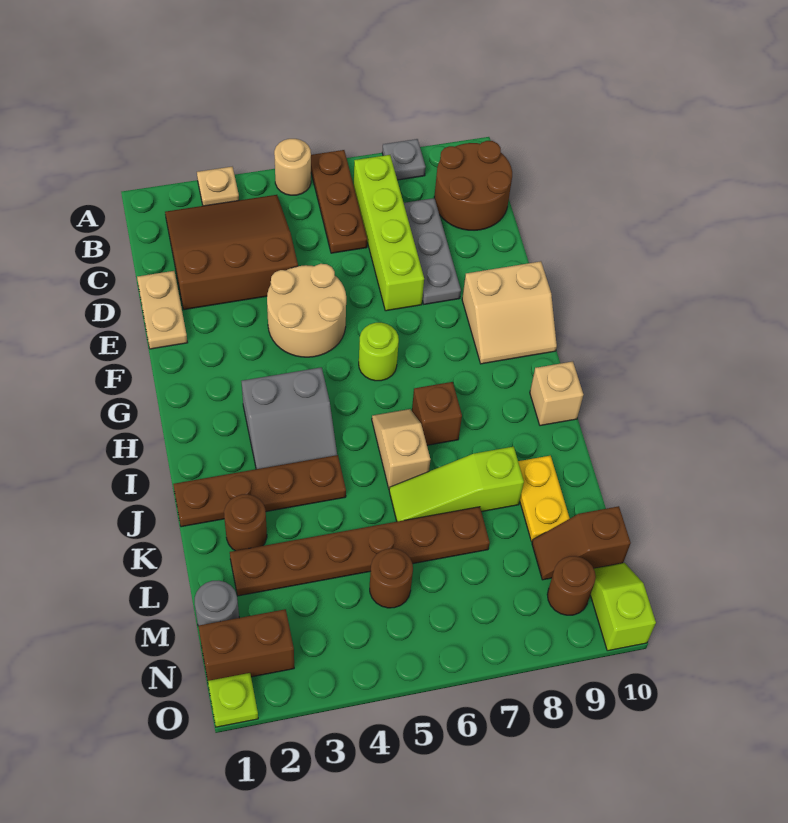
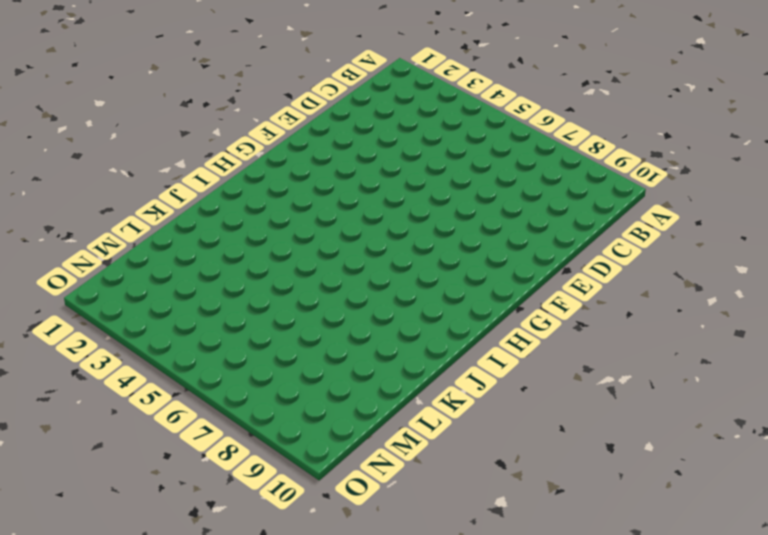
none -> tan plate A3 level 1
none -> tan round brick A5 level 1
none -> brown plate A6:C6 level 1

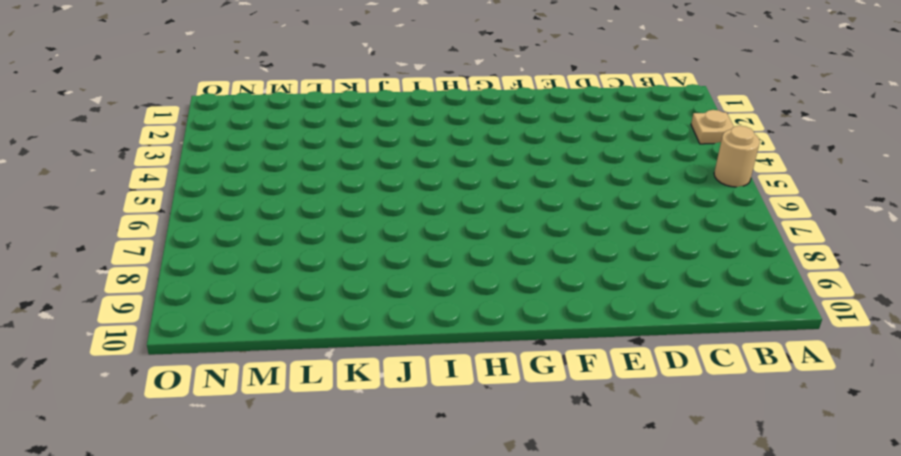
none -> brown plate A6:C6 level 1
none -> grey plate A8 level 1
none -> brown slope B2:D4 level 1 top D

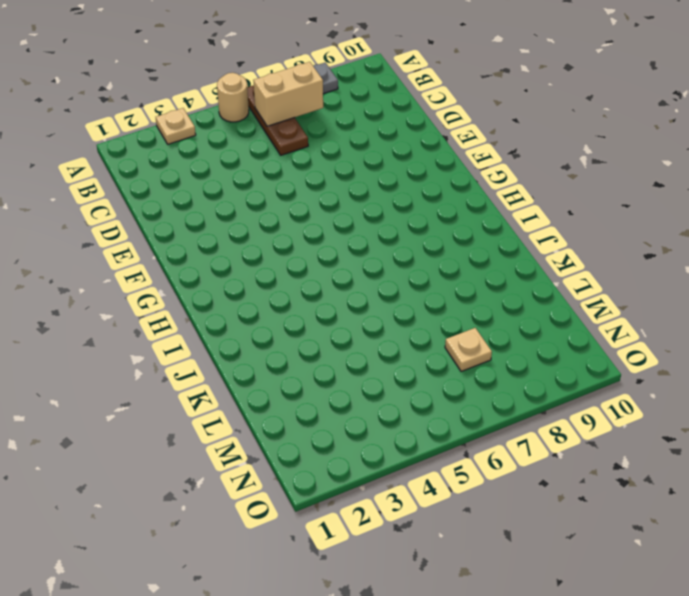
tan brick B6:B7 level 2 -> none
tan plate M7 level 1 -> none
none -> brown slope B2:D4 level 1 top D
none -> lime brick B7:E7 level 1
none -> brown round brick B9:C10 level 1

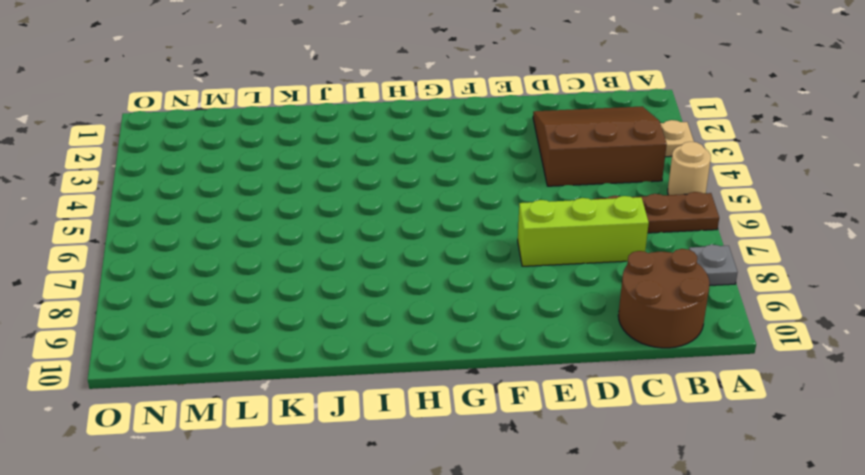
brown slope B2:D4 level 1 top 4 -> brown slope B2:D4 level 1 top D
lime brick C7:E7 level 1 -> lime brick B7:E7 level 1
none -> grey plate C8:E8 level 1
none -> tan plate D1:E1 level 1
none -> tan round brick E4:F5 level 1

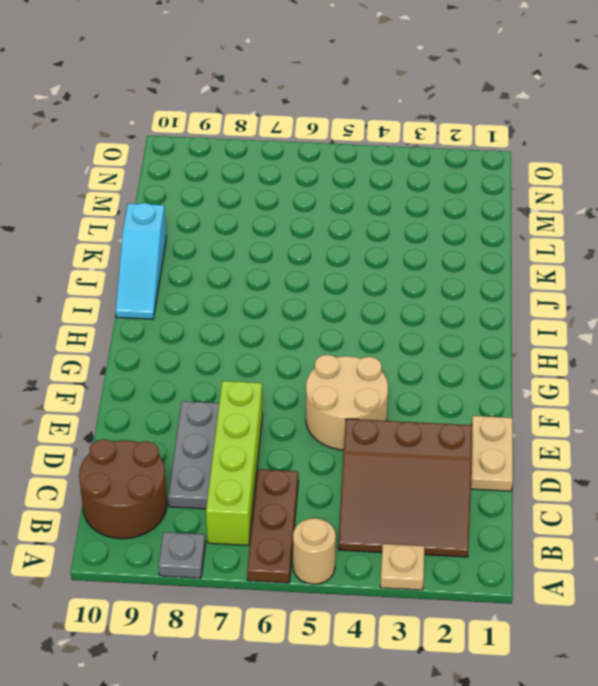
cyan slope I10:K10 level 1 top K -> tan brick I10 level 1
none -> tan slope F9:G10 level 1 top F
none -> lime round brick G6 level 1
none -> grey slope H3:I4 level 1 top H

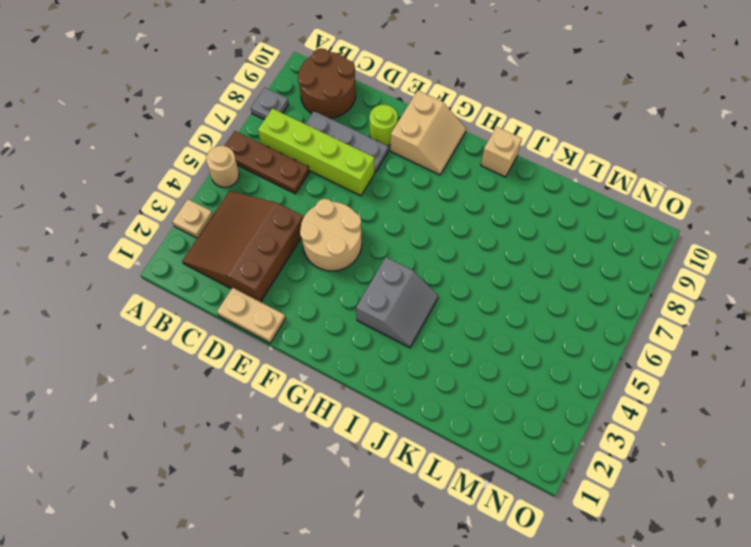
lime round brick E9 level 1 -> lime round brick G6 level 1
none -> tan slope I6:J6 level 1 top J
none -> brown brick I7 level 1
none -> brown plate J1:J4 level 1

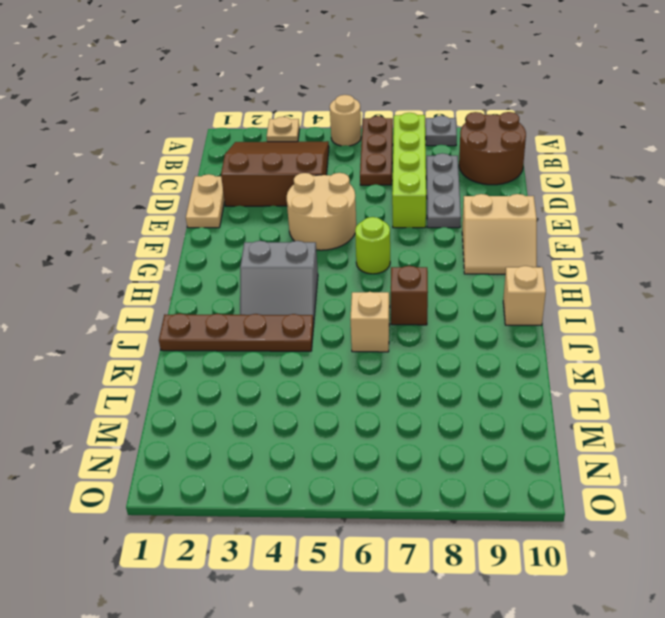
none -> brown round brick K2 level 1
none -> lime slope K6:K8 level 1 top 8
none -> yellow plate K9:L9 level 1

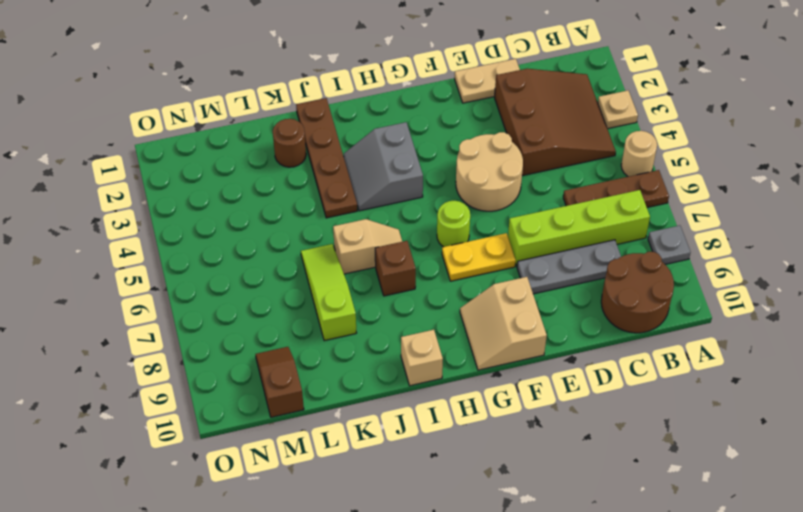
yellow plate F7:G7 level 1 -> yellow plate K9:L9 level 1
none -> brown plate L2:L7 level 1
none -> grey round brick M1 level 1
none -> brown round brick M5 level 1

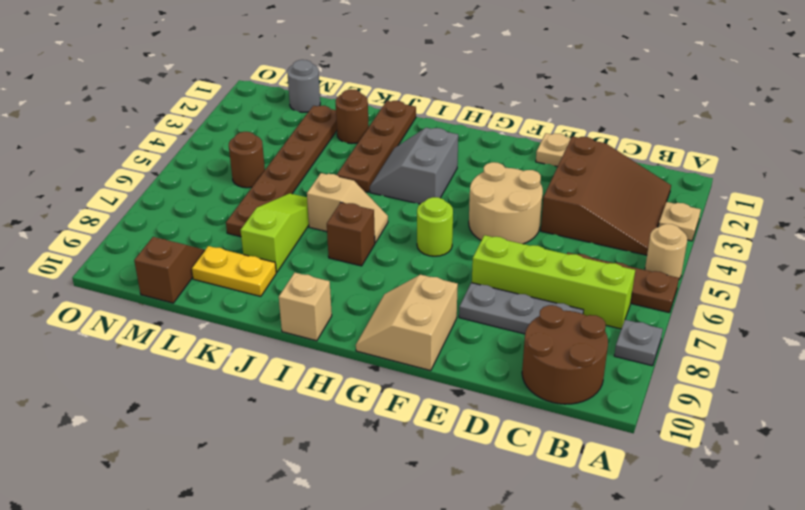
none -> brown brick N1:N2 level 1
none -> brown round brick N9 level 1
none -> lime slope N10:O10 level 1 top O

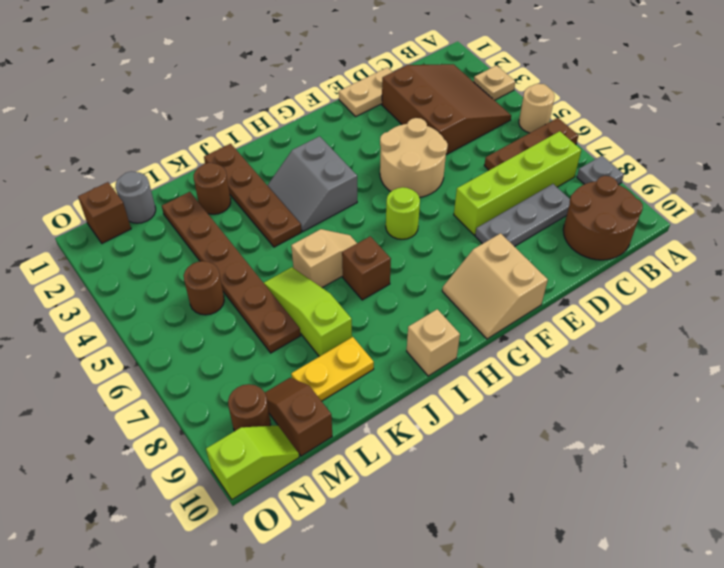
brown brick N1 level 1 -> brown brick N1:N2 level 1
none -> lime plate O1 level 1

